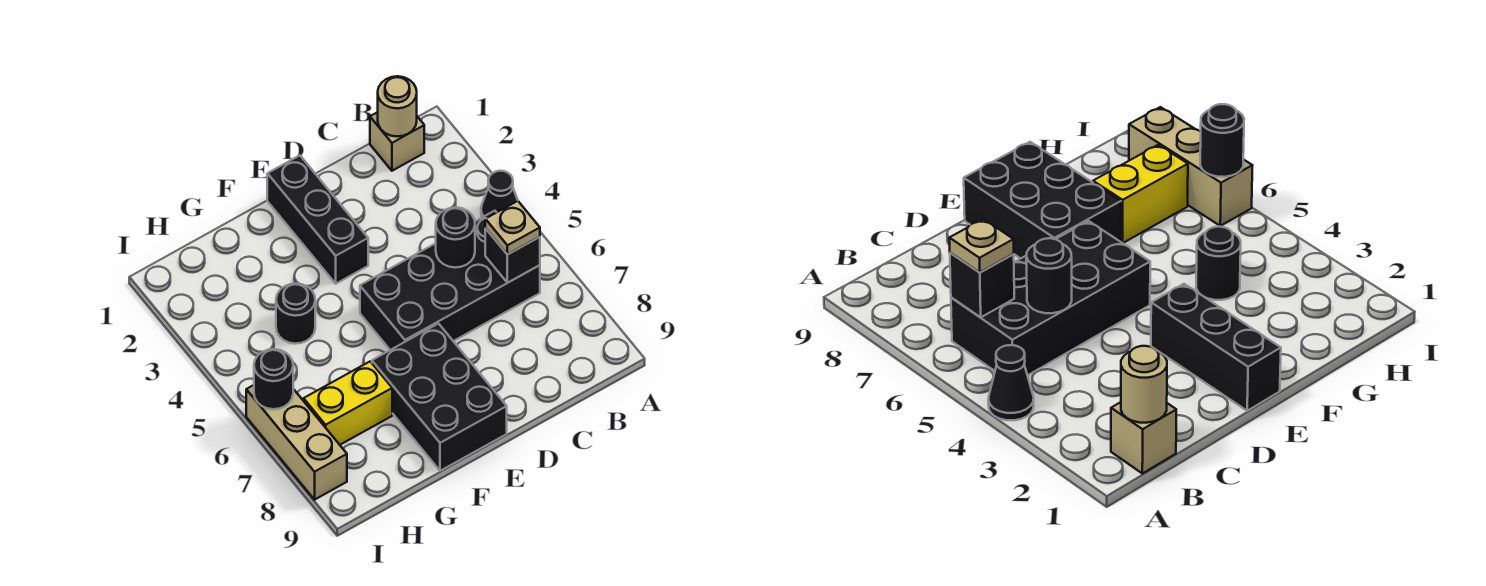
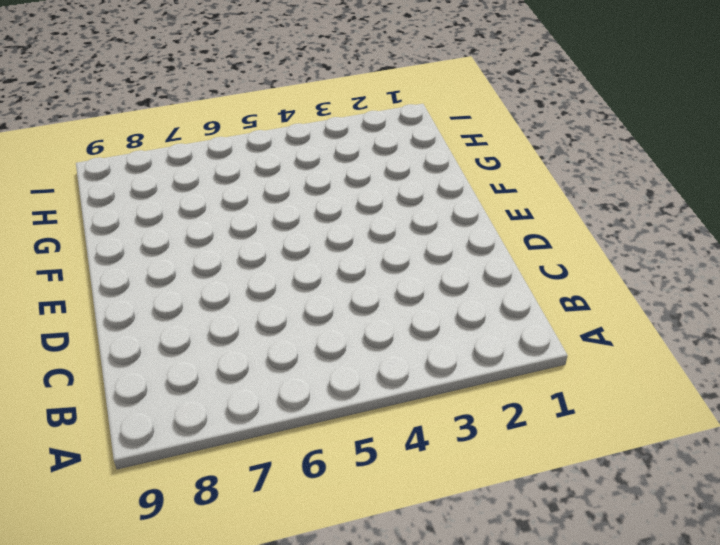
none -> black cone A4 level 1
none -> tan brick B1 level 1
none -> black brick B5:E6 level 1

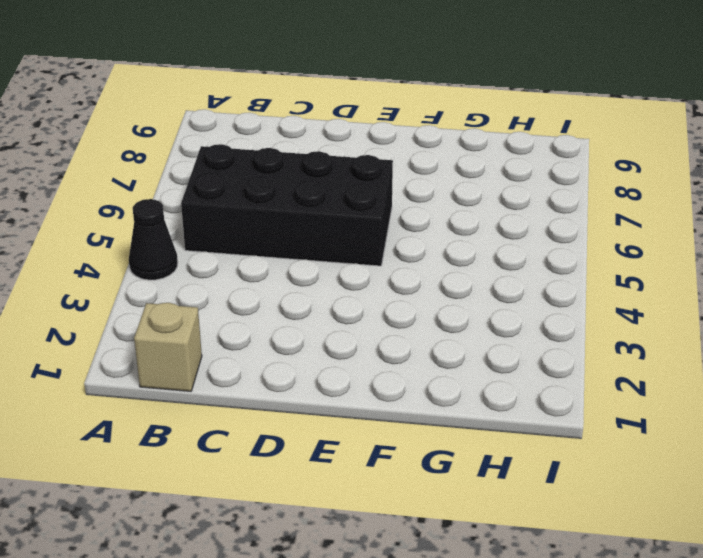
none -> black brick E1:E3 level 1
none -> black brick E7:F9 level 1
none -> black round brick G4 level 1

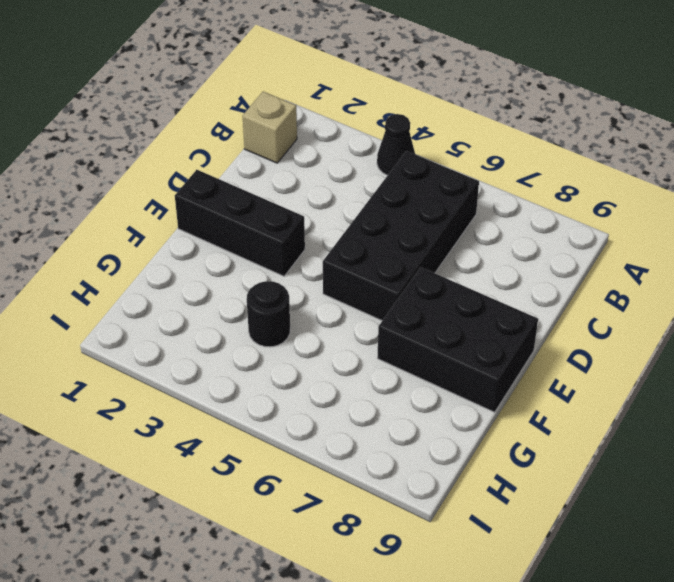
none -> yellow brick G7:H7 level 1
none -> tan brick I6:I8 level 1
none -> tan round brick B1 level 2

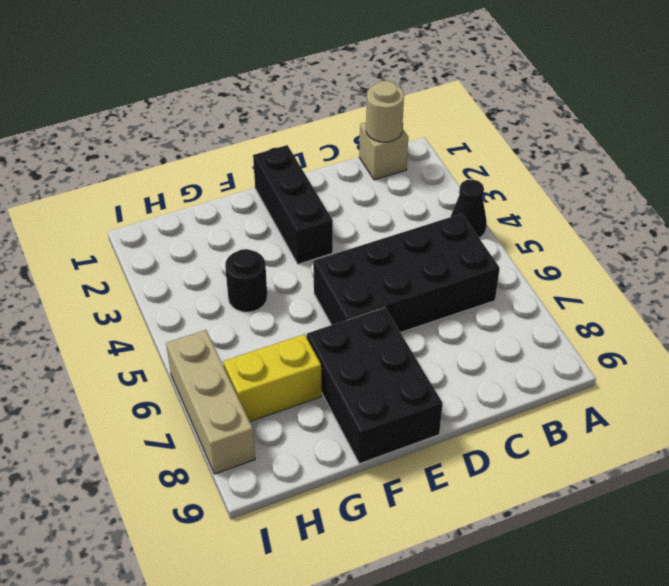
none -> black brick B6 level 2
none -> black round brick C5 level 2
none -> black round brick I6 level 2

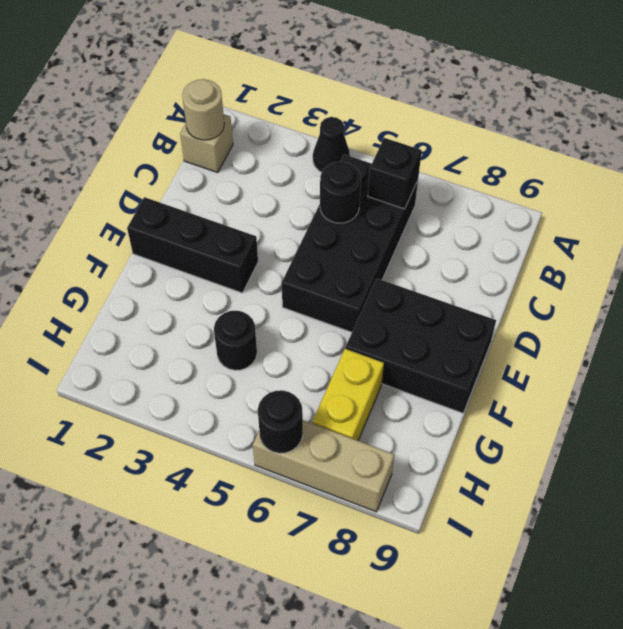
none -> tan plate B6 level 3

